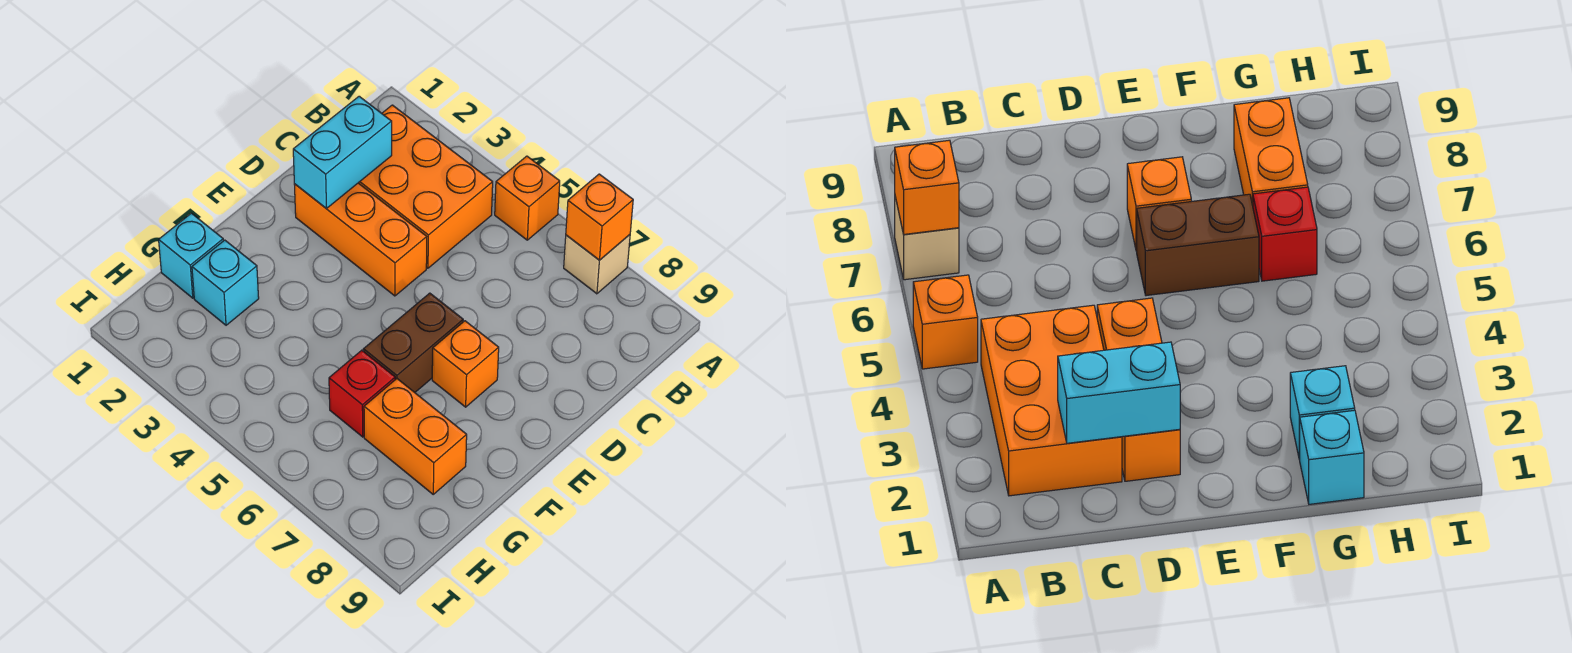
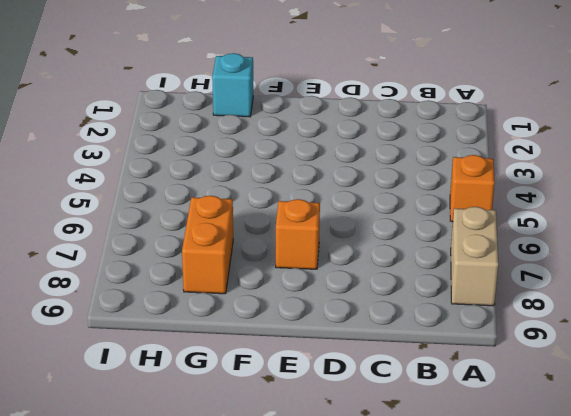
tan brick A7:A8 level 1 -> tan brick A7 level 1
none -> orange brick B2:C4 level 1
none -> orange brick D2:D4 level 1
none -> brown brick E6:F6 level 1

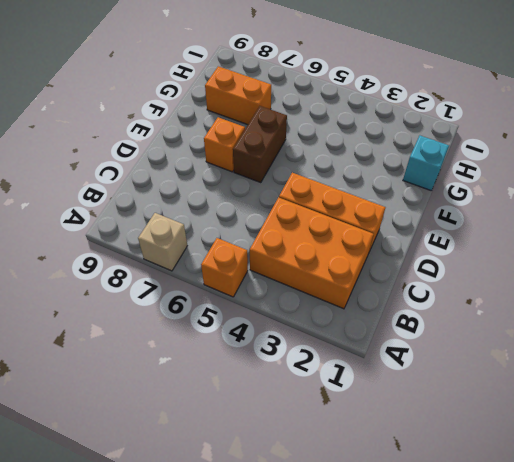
none -> cyan brick G2 level 1
none -> red brick G6 level 1
none -> orange brick A7 level 2

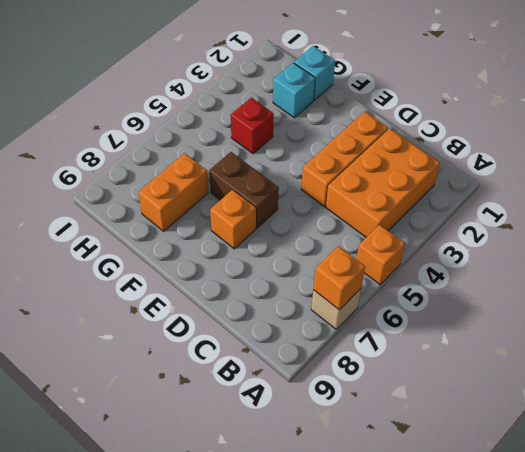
red brick G4 level 1 -> red brick G6 level 1
none -> cyan brick C2:D2 level 2

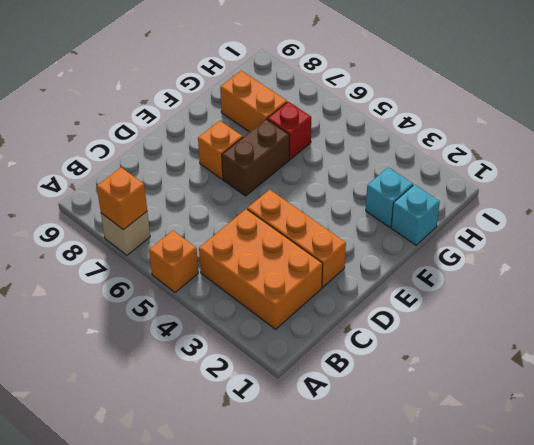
none -> cyan brick C2:D2 level 2

